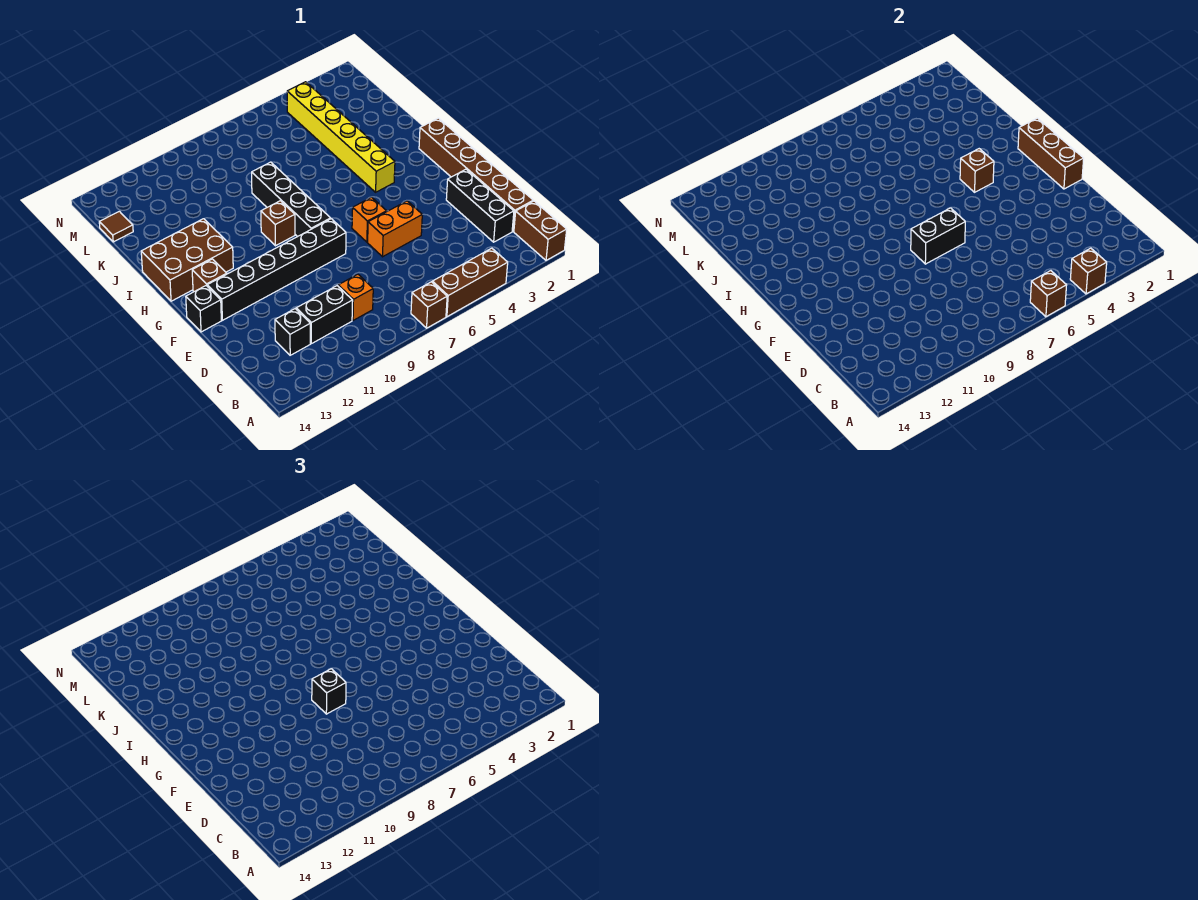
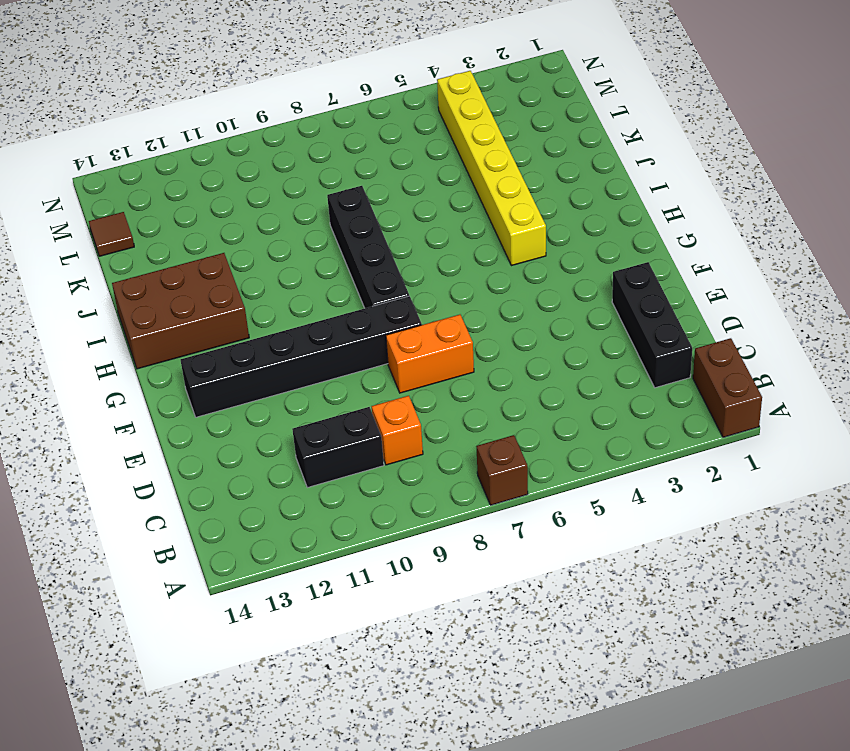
orange brick E7:E8 level 1 -> orange brick E5:E6 level 1
none -> brown brick A4:A6 level 1
none -> brown brick C1:H1 level 1
none -> black brick C12 level 1

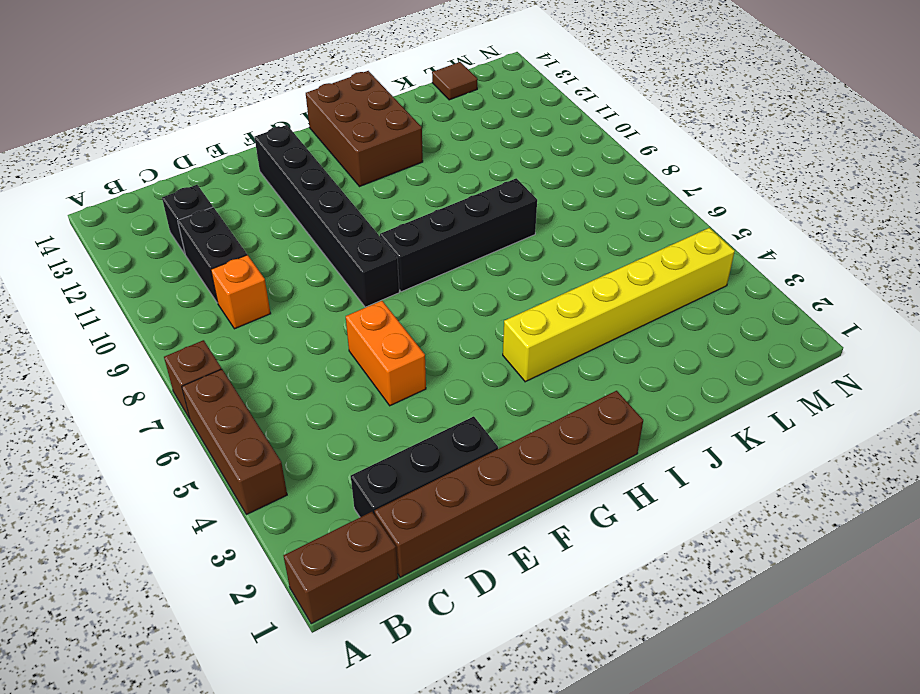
none -> orange brick F6 level 1
none -> black brick F14 level 1
none -> brown brick G13 level 1

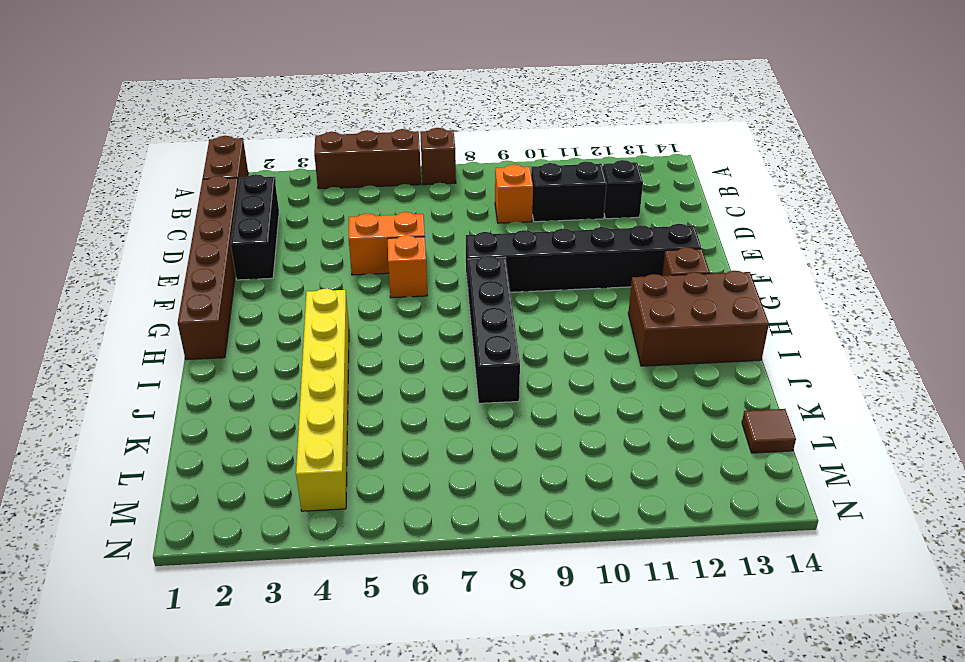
none -> black brick F14 level 1
none -> brown brick H9 level 1
none -> brown brick A4 level 2

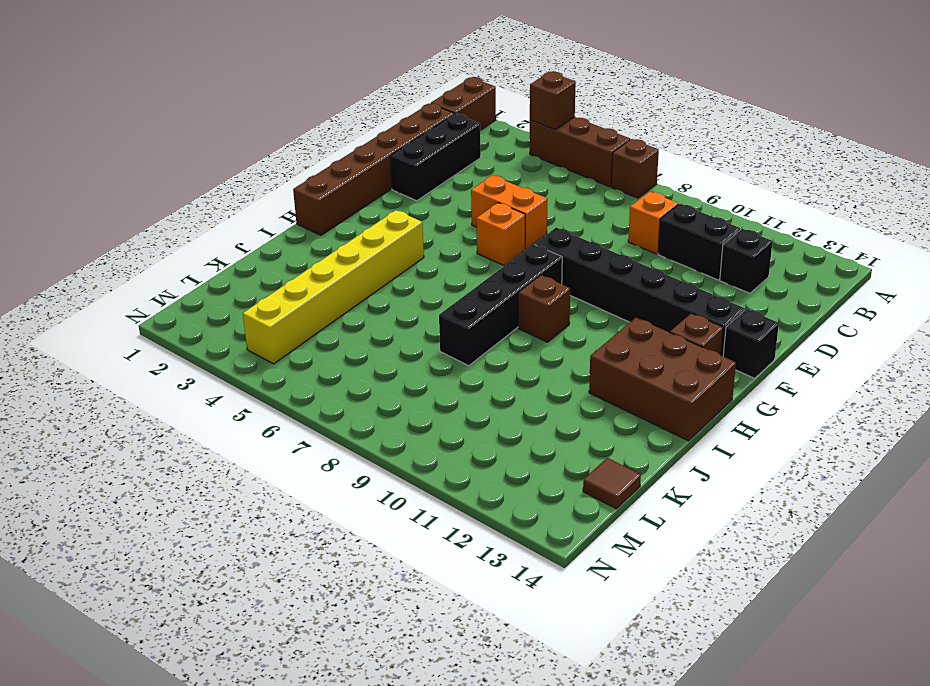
none -> brown brick A6 level 2
none -> brown brick F1:H1 level 2
none -> black brick F7:F8 level 2

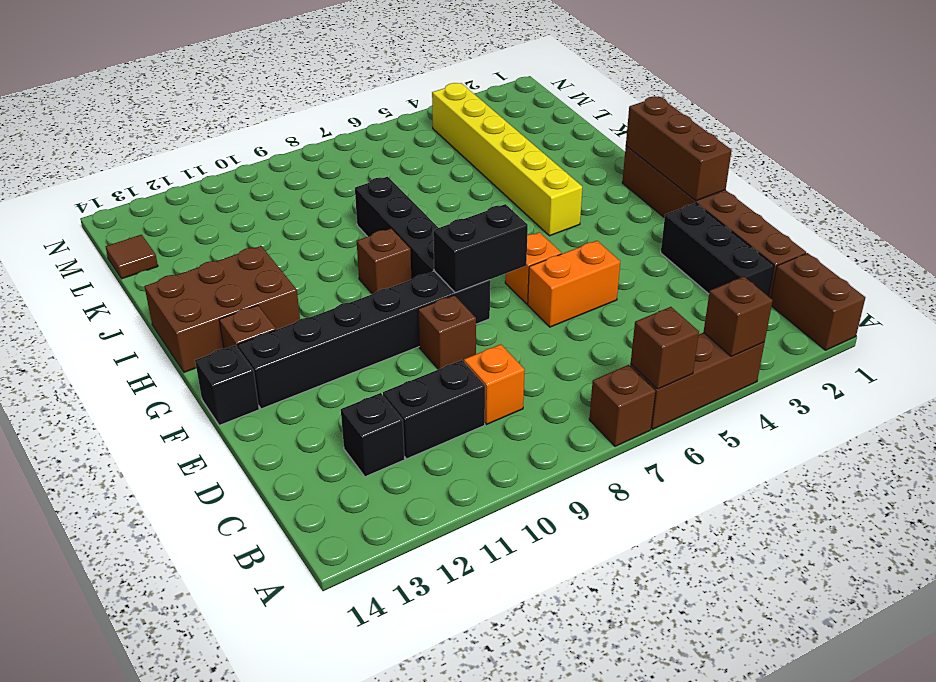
brown brick E9 level 1 -> brown brick H4 level 2
none -> black brick F8 level 3

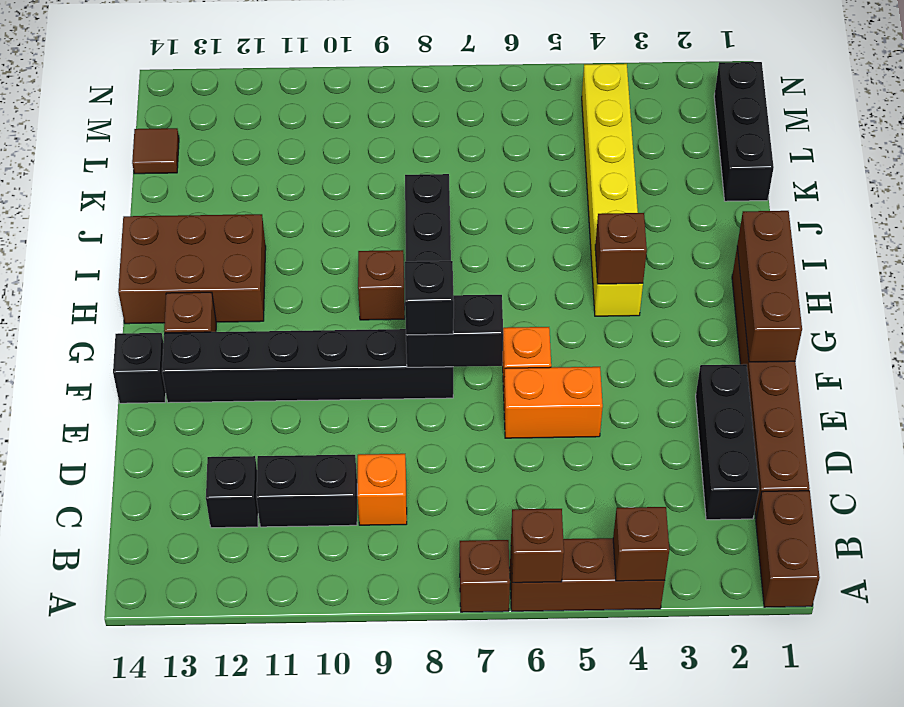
black brick K1:M1 level 1 -> none

